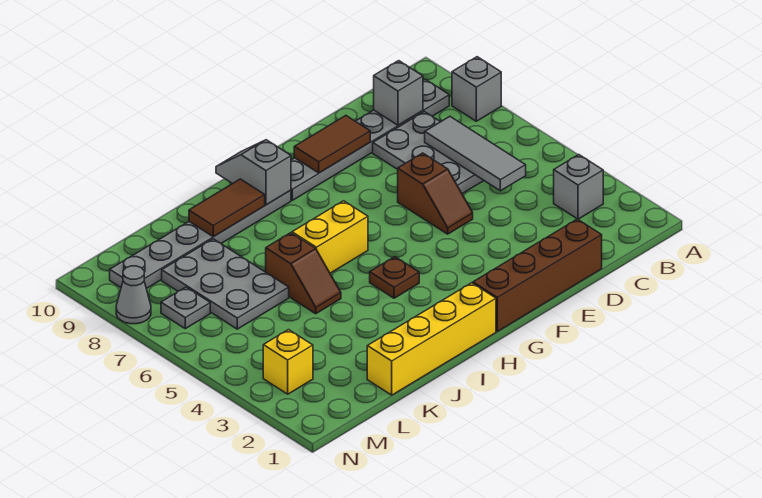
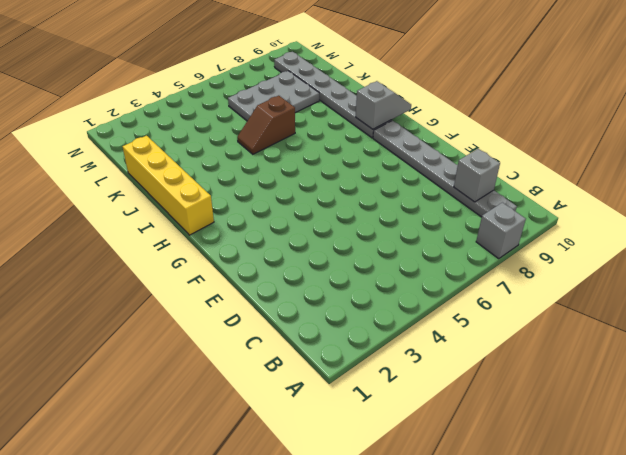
none -> grey brick B3 level 1
none -> grey plate C6:D8 level 1
none -> brown brick D1:G1 level 1

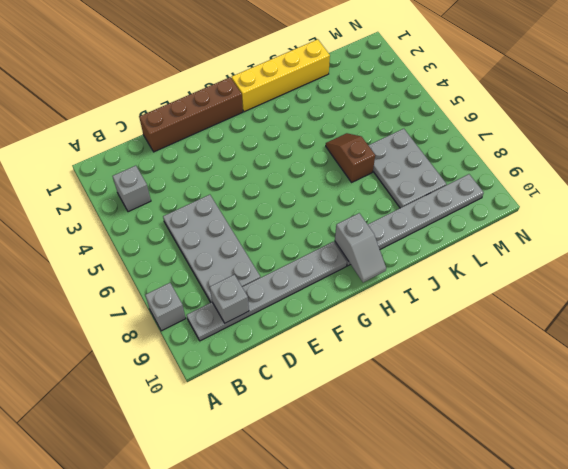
grey plate C5:D8 level 1 -> grey plate C6:D8 level 1
none -> brown slope E5:E6 level 1 top 6
none -> brown plate H4 level 1
none -> yellow brick H6:I6 level 1

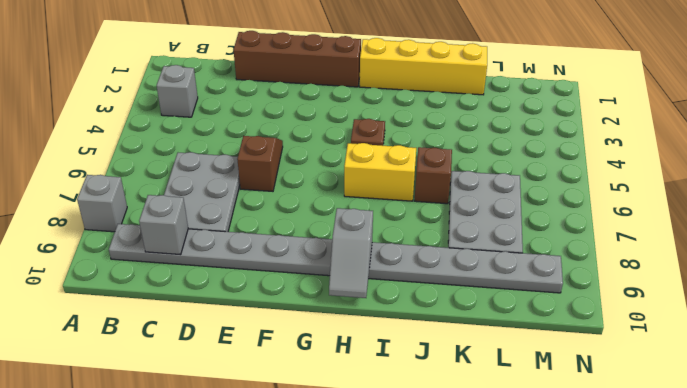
none -> yellow brick M3 level 1
none -> grey plate M7 level 1
none -> grey cone N8 level 1

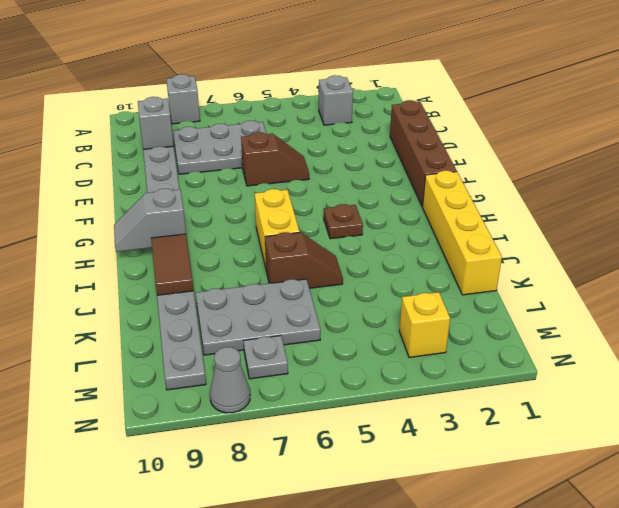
none -> grey tile C5:C7 level 2
none -> brown tile E9:F9 level 2

